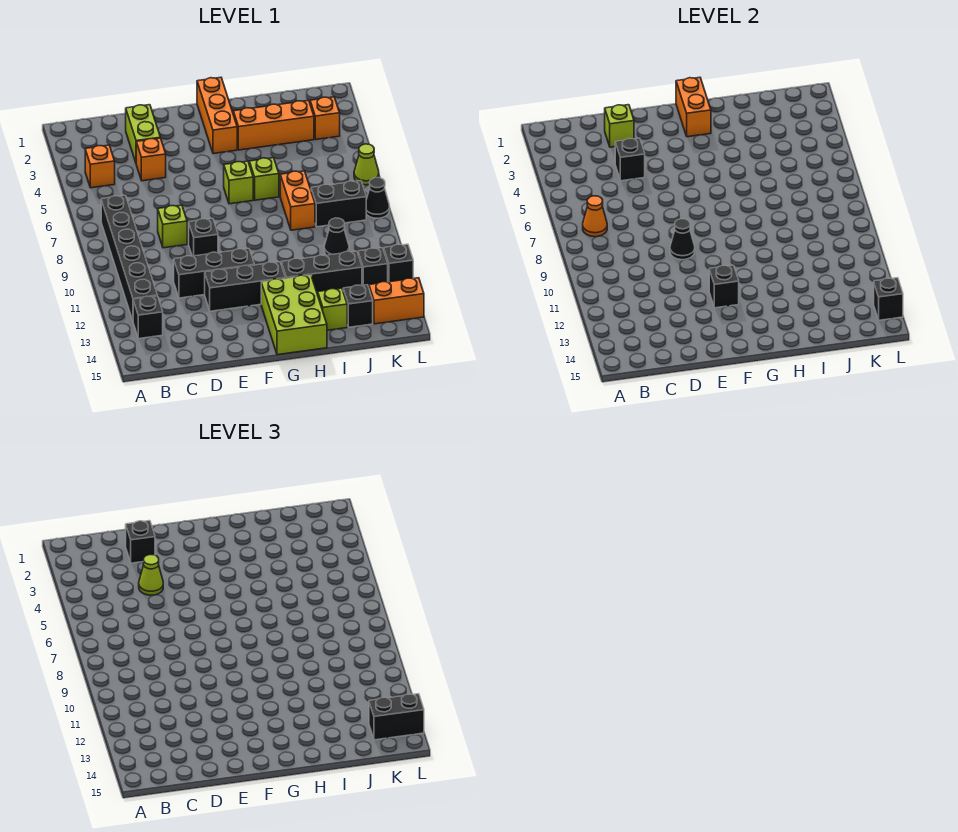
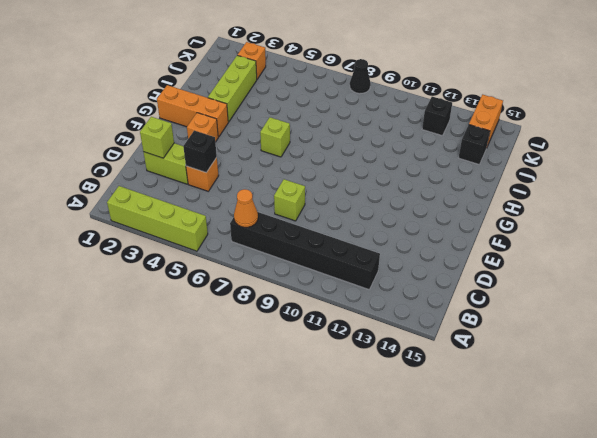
lime brick A2:A5 level 1 -> none
orange brick F3 level 1 -> orange brick B4 level 1
lime brick H3:J3 level 1 -> orange brick H3:J3 level 1
none -> black brick B13 level 1
none -> black brick D11:F11 level 1
none -> black brick E9 level 1
none -> black brick E12:G12 level 1

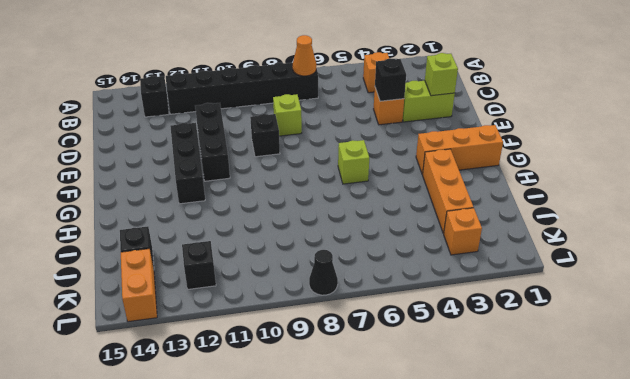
none -> lime brick G13:H15 level 1
none -> lime brick H6 level 1
none -> black brick H12:J12 level 1
none -> orange brick I7:I8 level 1

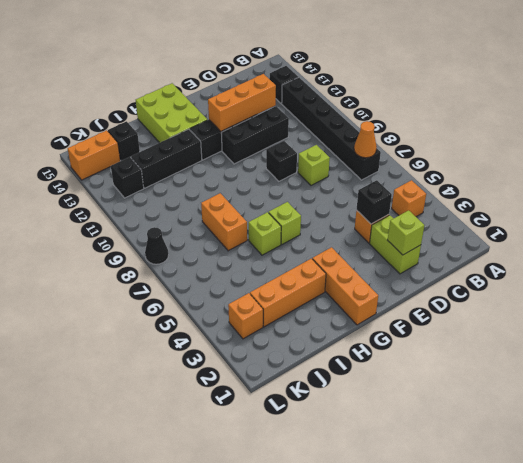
orange brick D12:F12 level 2 -> black brick F12 level 2
none -> lime brick I14 level 1
none -> black brick J8:K8 level 1
none -> black cone J10 level 1
none -> lime cone L6 level 1

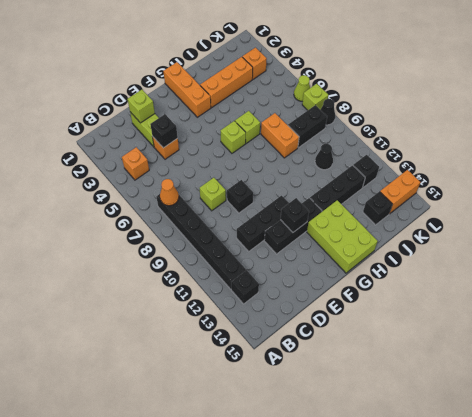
lime brick L7 level 1 -> lime brick I14 level 1
none -> black brick L12 level 1
none -> black cone E9 level 2
none -> orange brick G1:G2 level 2
none -> black brick L14 level 2

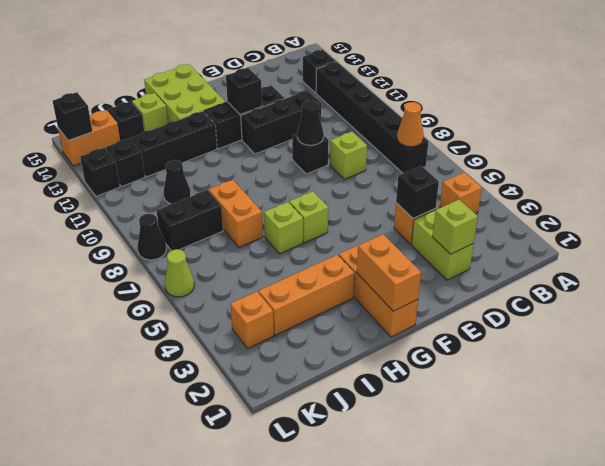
none -> black brick D2 level 3
none -> lime cone D4 level 3
none -> black brick K14:L14 level 3

